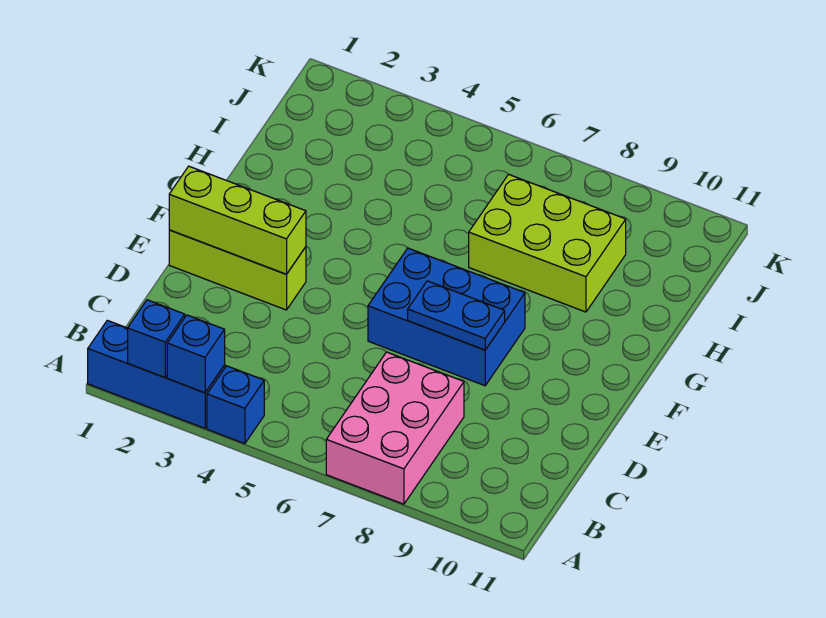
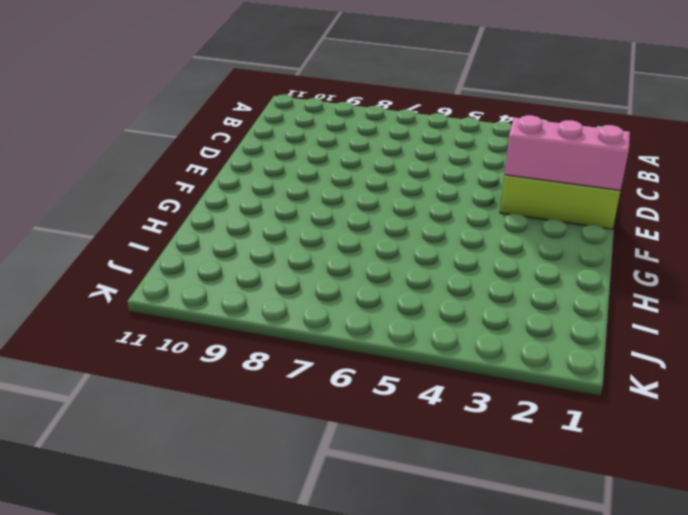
pink brick E1:E3 level 2 -> lime brick E1:E3 level 2
none -> blue brick A1:A3 level 1
none -> blue brick A4 level 1

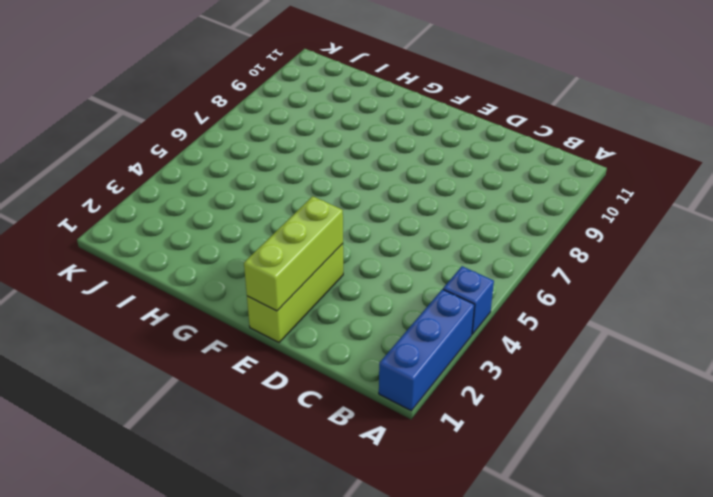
none -> pink brick A7:C8 level 1
none -> blue brick E6:F8 level 1

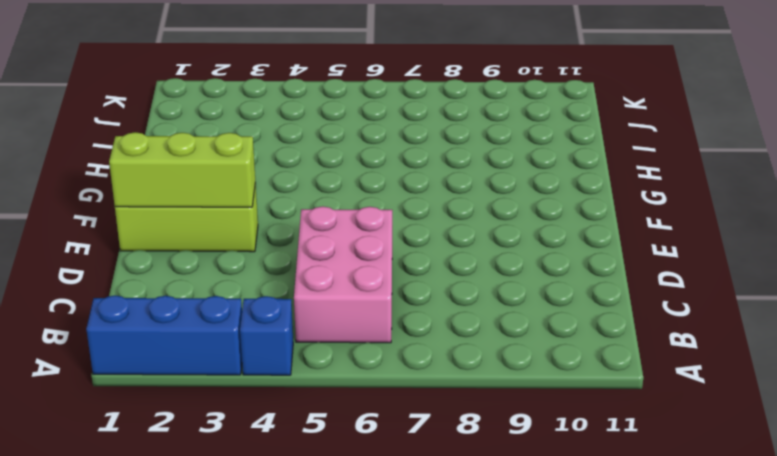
pink brick B5:D6 level 1 -> pink brick A7:C8 level 1
none -> blue brick E6:F8 level 1
none -> lime brick H7:I9 level 1

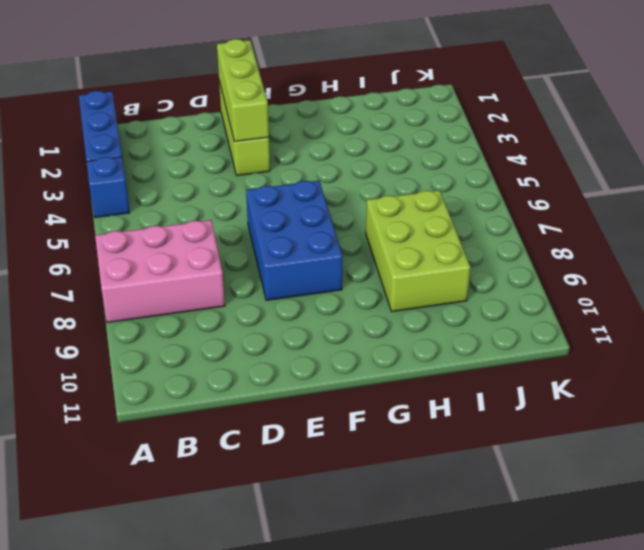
none -> blue brick A2 level 2
none -> blue brick A3 level 2

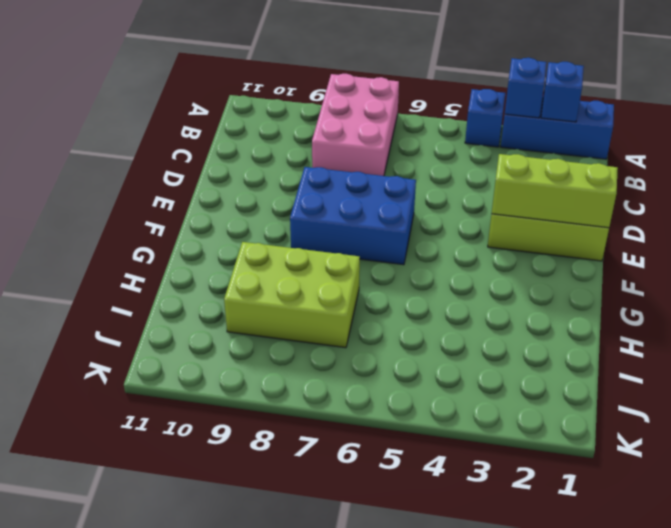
none -> blue plate E7:E8 level 2

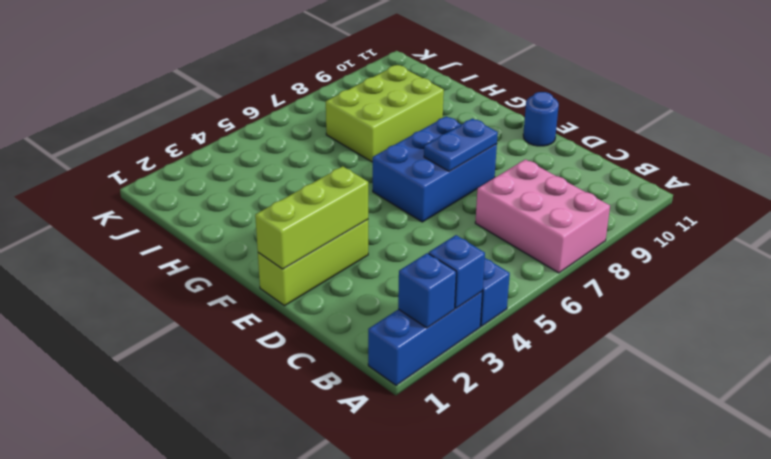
blue round brick E11 level 1 -> none

